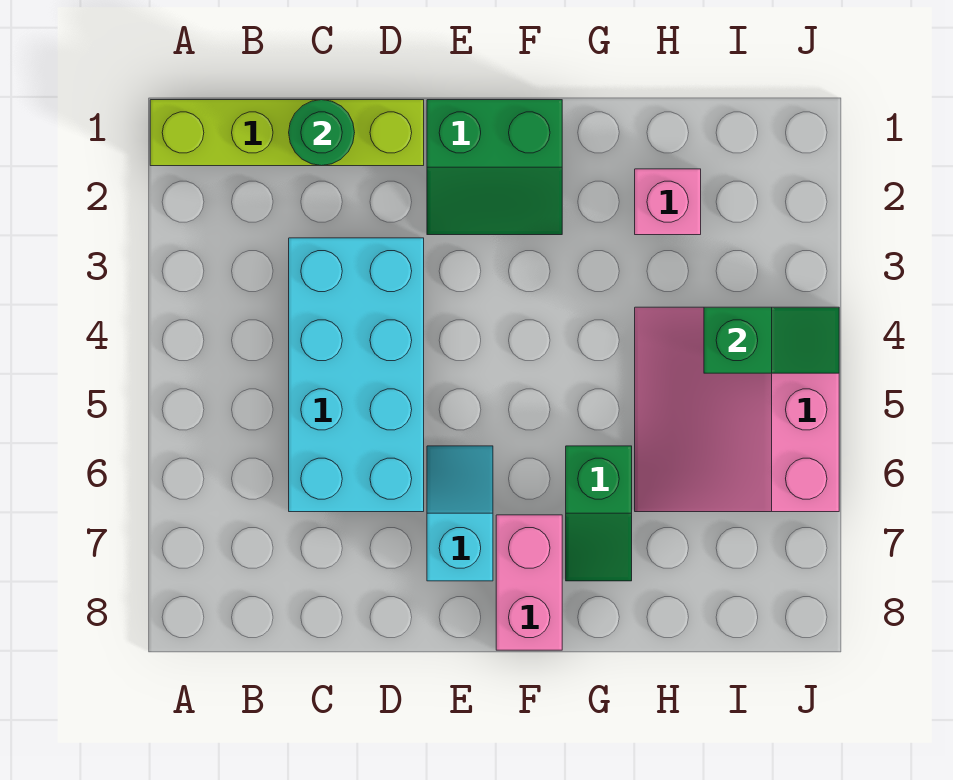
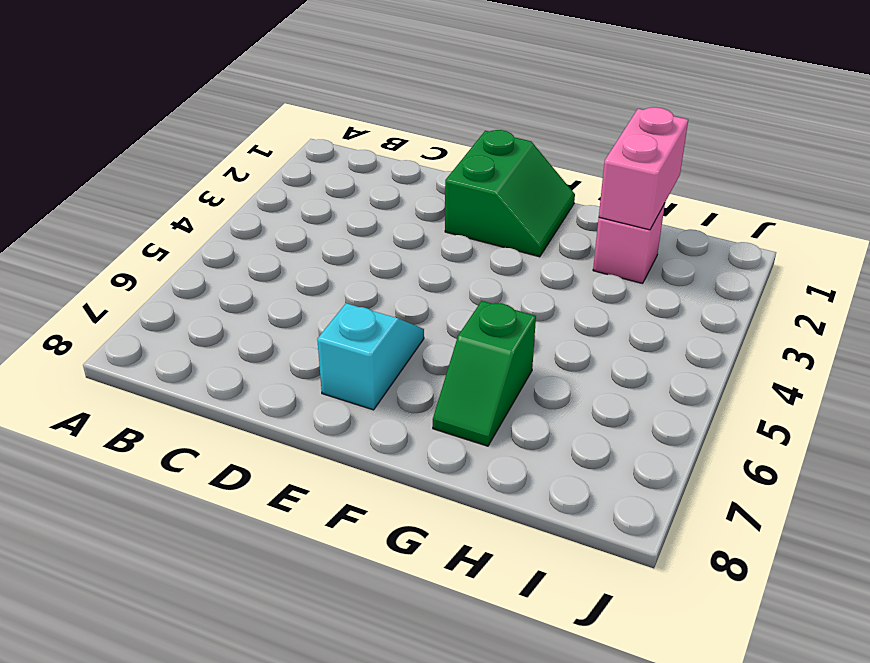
green slope E1:F2 level 1 top E -> green slope E1:F2 level 1 top 1
pink brick H1:H2 level 2 -> pink brick F7:F8 level 1
none -> lime brick A1:D1 level 1
none -> cyan brick C3:D6 level 1

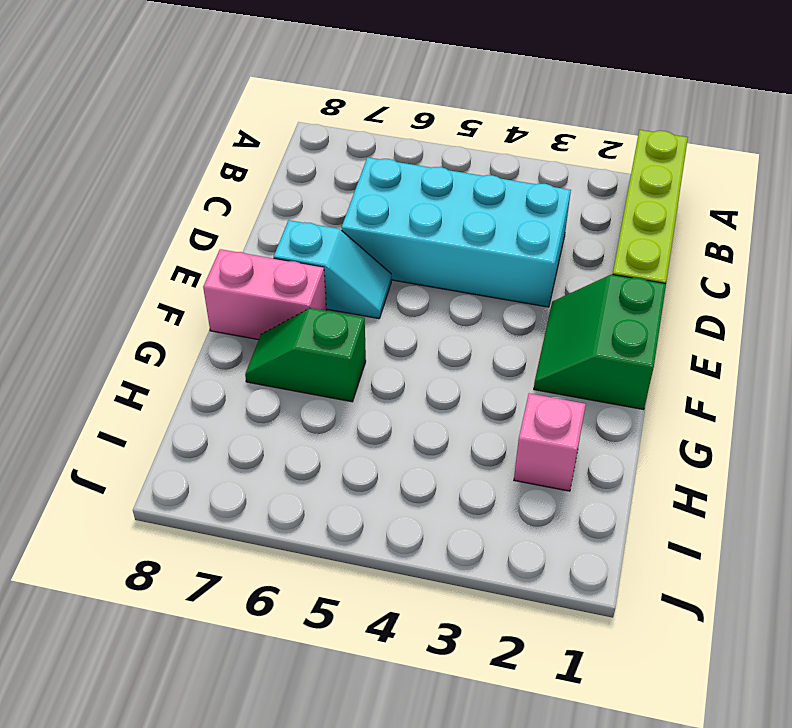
none -> pink slope H4:J6 level 1 top J
none -> green round brick C1 level 2

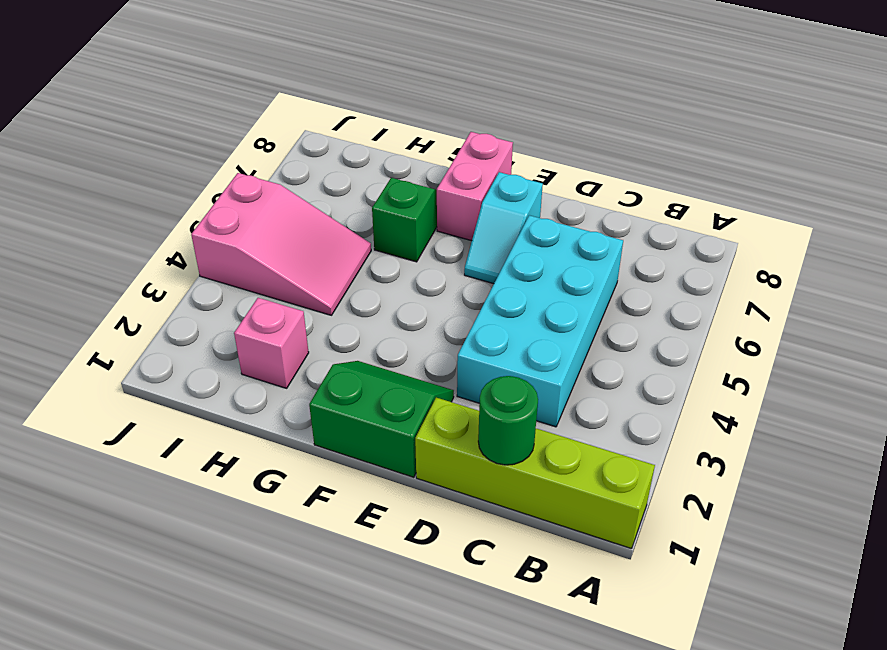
pink slope H4:J5 level 1 top J -> pink slope H4:J6 level 1 top J
none -> green slope I4:J4 level 2 top I

